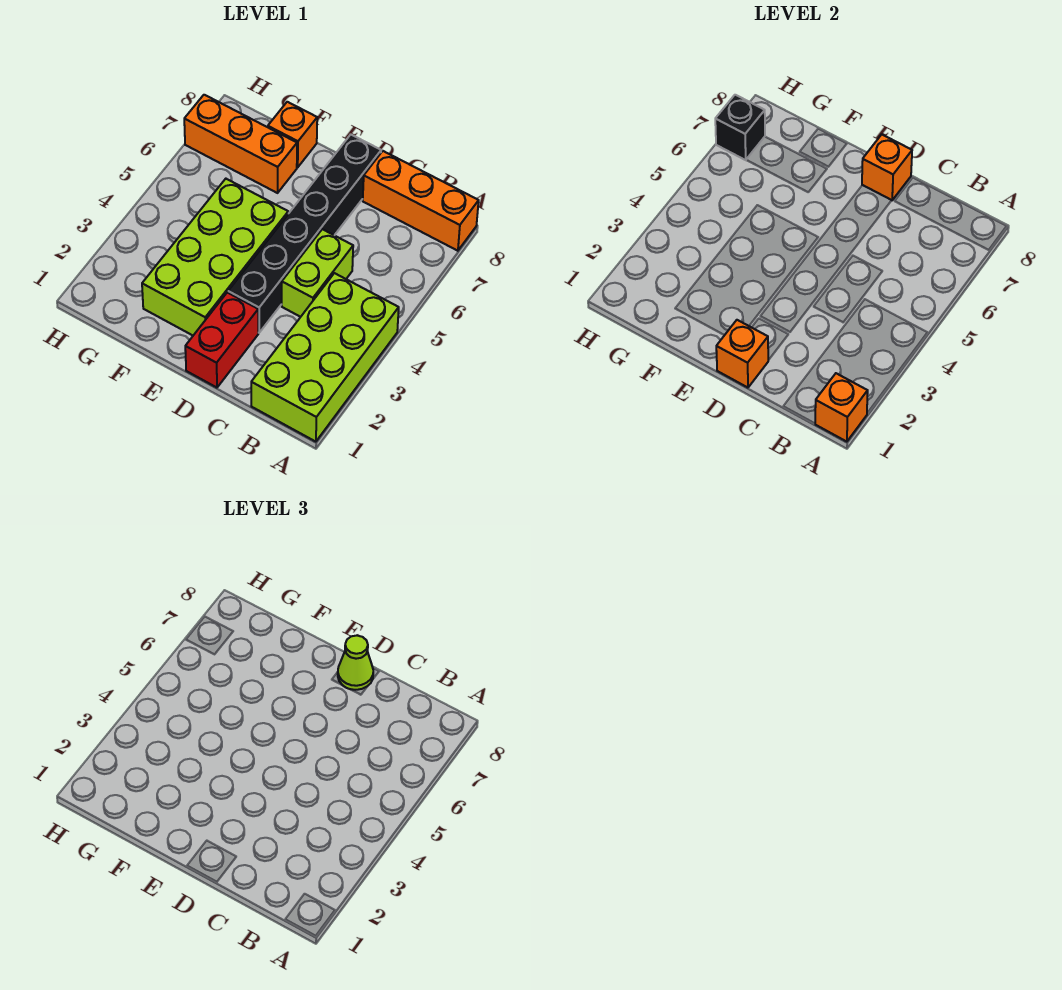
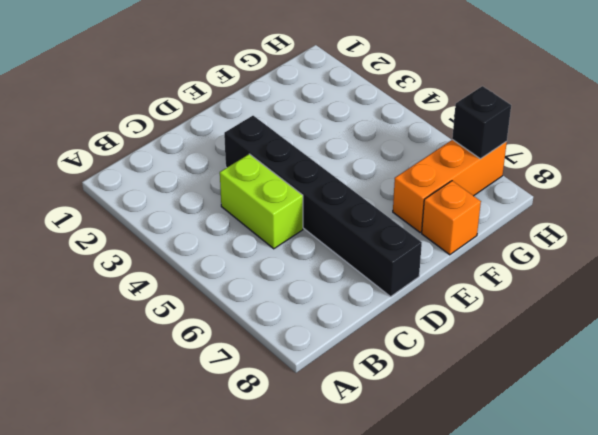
none -> lime brick A1:B4 level 1
none -> orange brick A8:C8 level 1
none -> red brick D1:D2 level 1

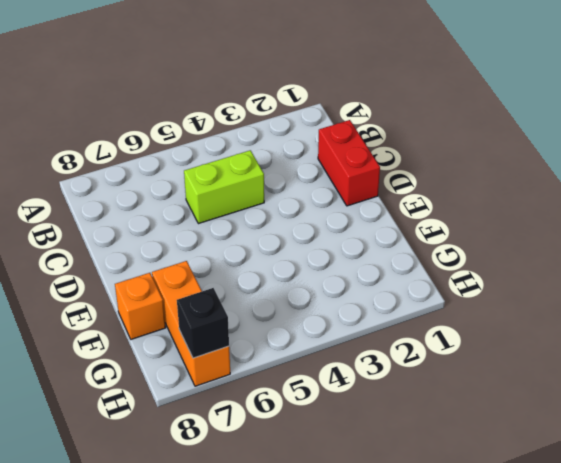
red brick C1:D1 level 1 -> red brick D1:D2 level 1
none -> lime brick A1:B4 level 1
none -> orange brick A8:C8 level 1
none -> black brick D3:D8 level 1

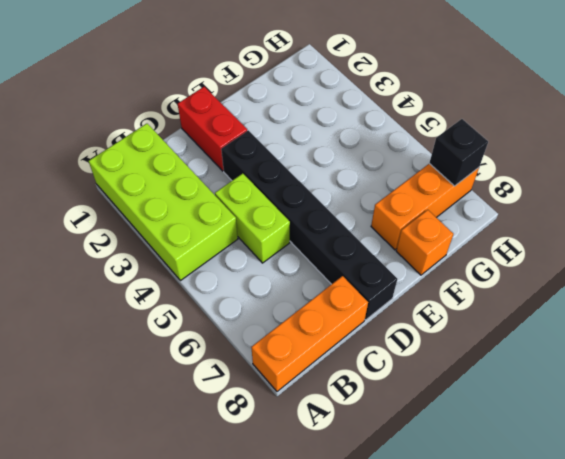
none -> lime brick E2:F5 level 1
none -> orange brick A1 level 2
none -> orange brick D1 level 2

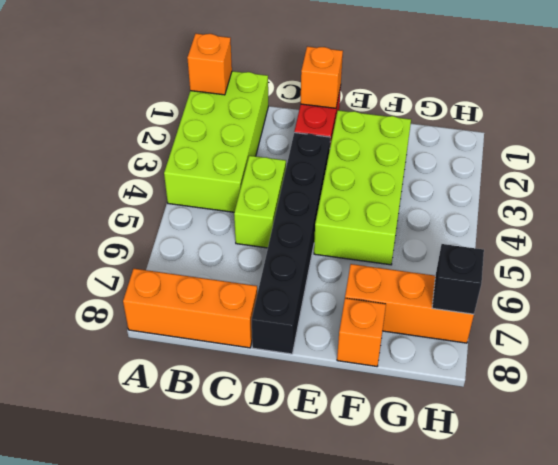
none -> orange brick D8 level 2
none -> lime cone D8 level 3

